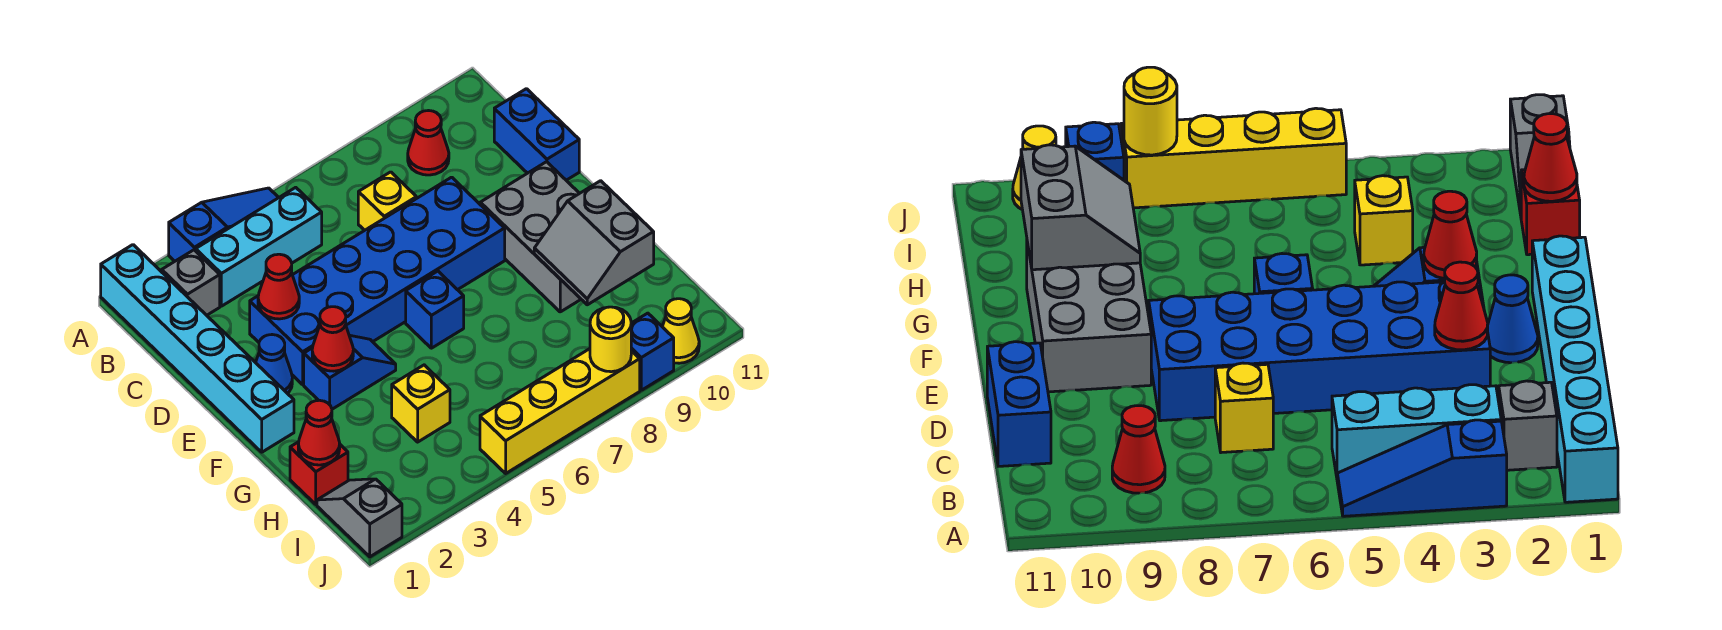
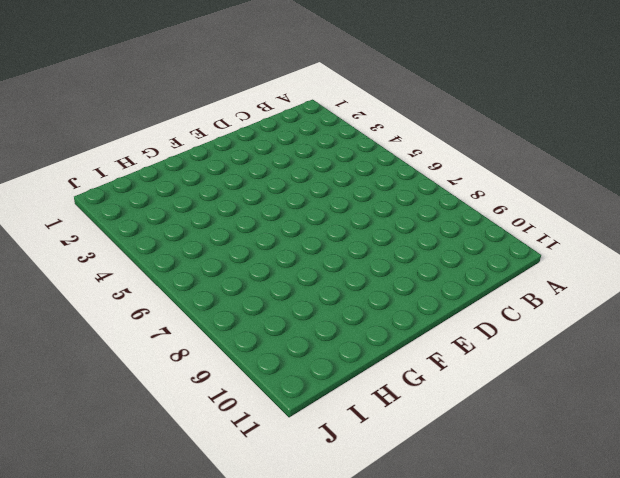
none -> cyan brick A1:F1 level 1
none -> blue slope A3:A5 level 1 top 3
none -> grey brick B2 level 1

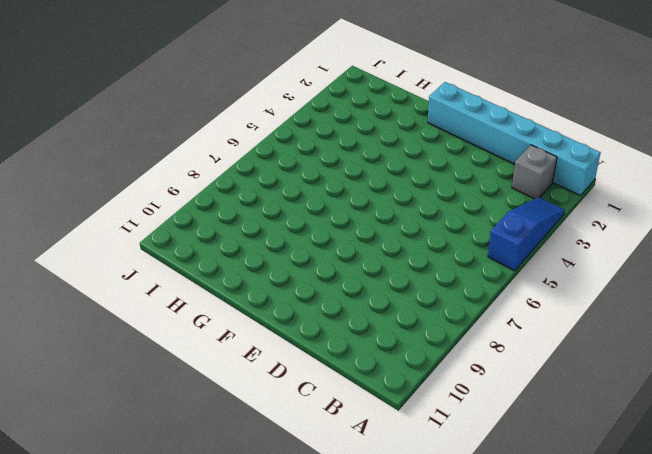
blue slope A3:A5 level 1 top 5 -> blue slope A3:A5 level 1 top 3
none -> cyan brick B3:B5 level 1
none -> red cone B9 level 1
none -> yellow brick C7 level 1

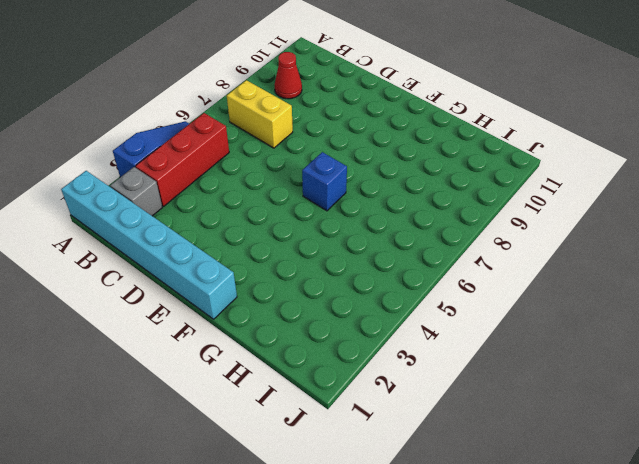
red brick B3:B5 level 1 -> cyan brick B3:B5 level 1
yellow brick B7:C7 level 1 -> yellow brick C7 level 1
none -> blue brick C11:D11 level 1
none -> blue brick D3:E8 level 1
none -> blue cone E2 level 1

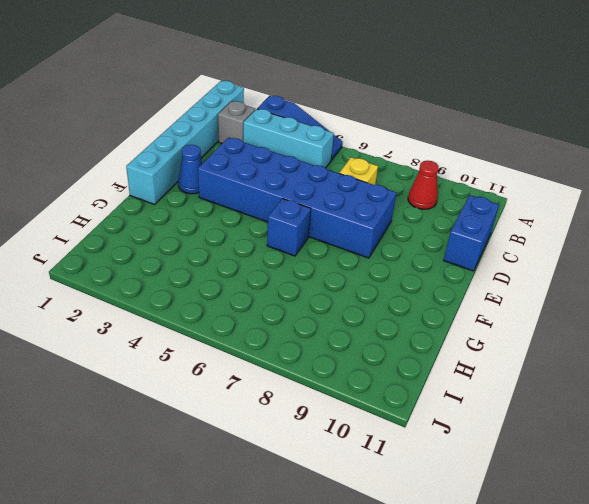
none -> grey brick E9:G10 level 1
none -> blue slope F3:F4 level 1 top 3
none -> red brick H1 level 1

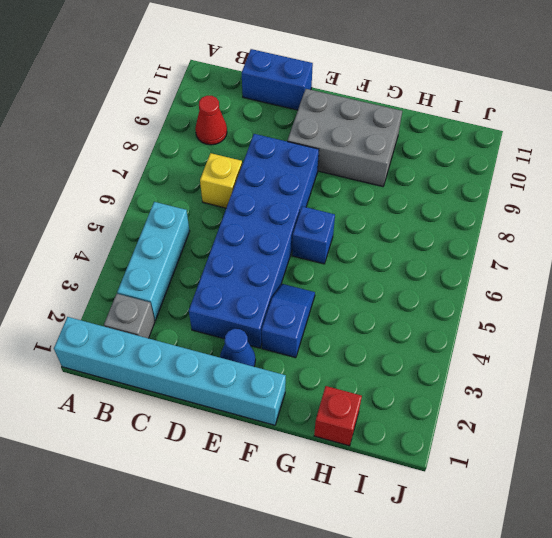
none -> blue slope A3:A5 level 1 top 3
none -> yellow brick H4 level 1
none -> grey slope I1:J1 level 1 top J

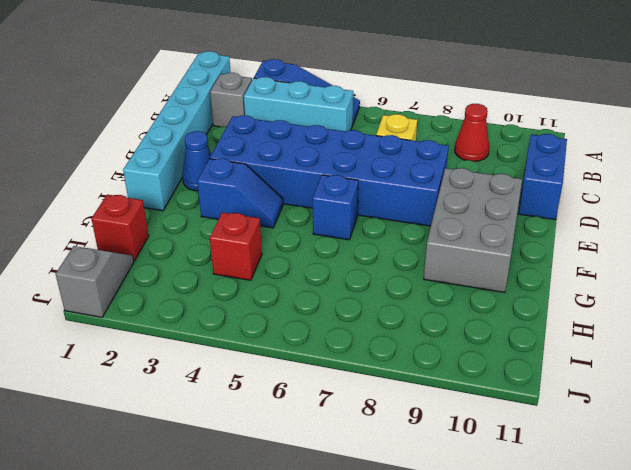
red brick H4 level 1 -> yellow brick H4 level 1
none -> yellow brick J5:J8 level 1
none -> blue brick J9 level 1
none -> yellow cone J10 level 1

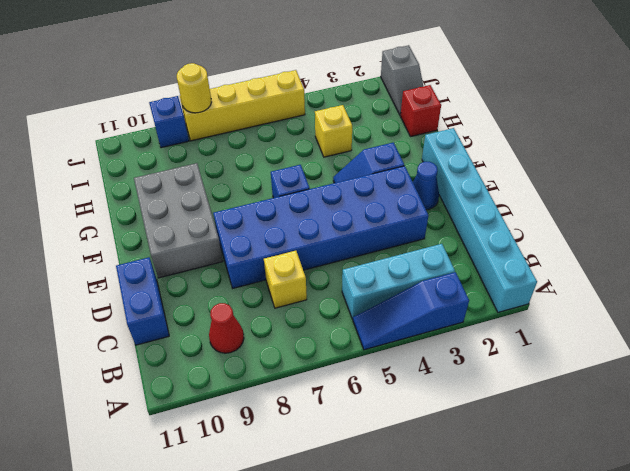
none -> grey brick B2 level 1
none -> yellow cone J10 level 1
none -> red cone D3 level 2

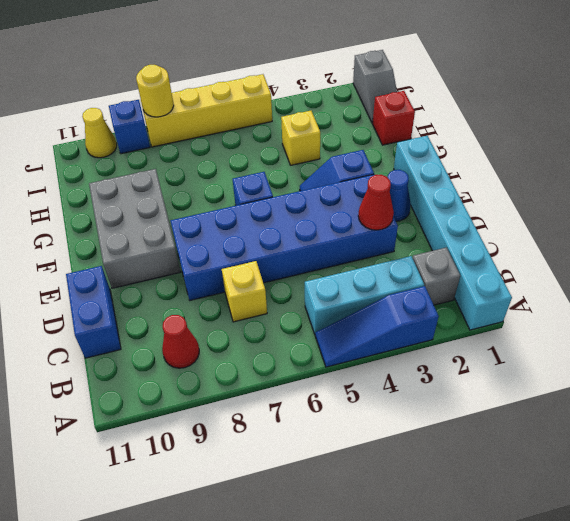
none -> red cone F3 level 2
none -> grey slope G9:H10 level 2 top 10
none -> red cone H1 level 2

